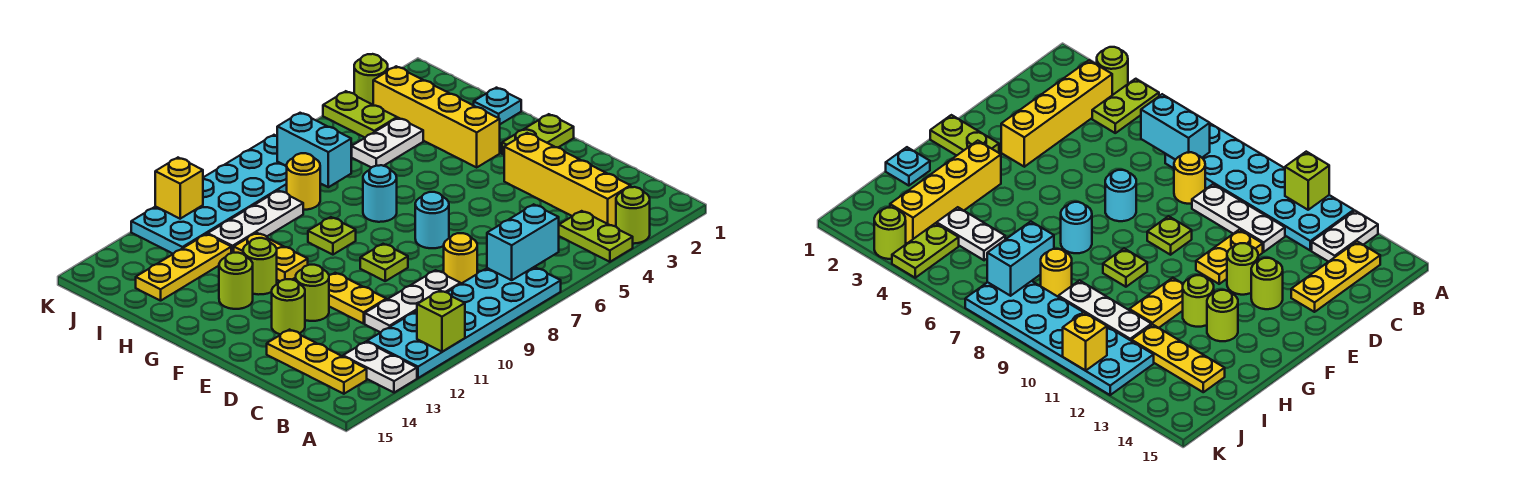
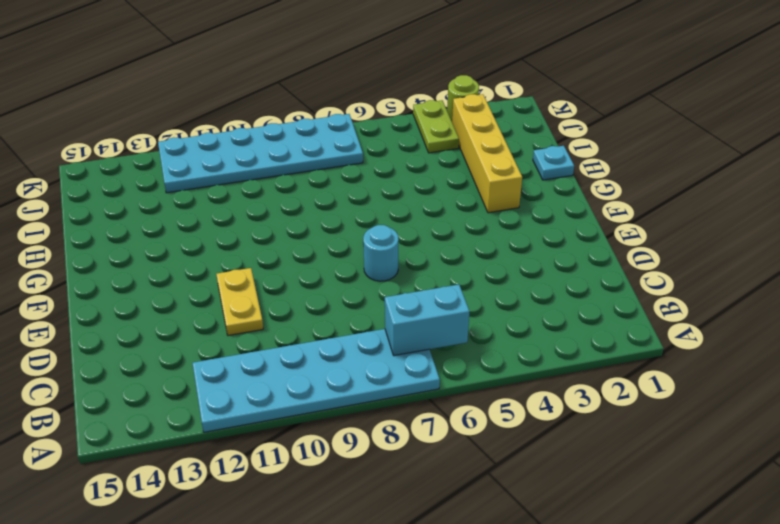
none -> lime round brick A3 level 1
none -> lime plate A4:B4 level 1
none -> white plate A13:B13 level 1
none -> yellow brick B3:E3 level 1

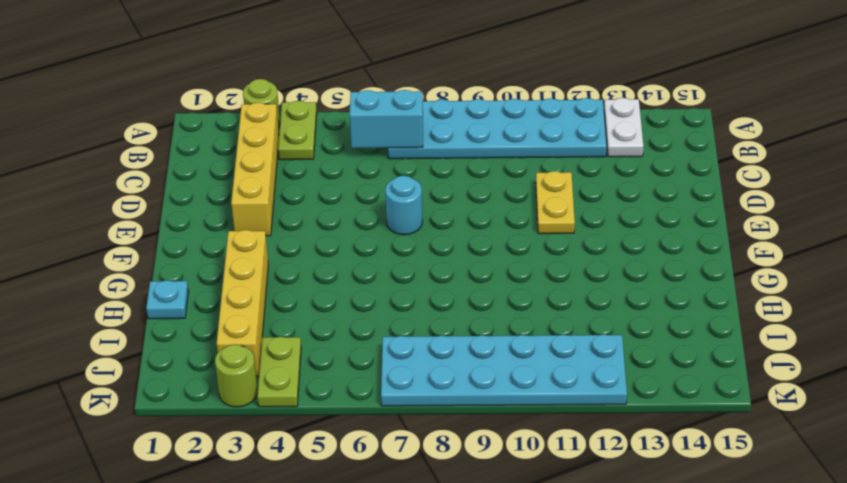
none -> yellow plate B14:D14 level 1
none -> yellow round brick C8 level 1
none -> white plate C9:C11 level 1
none -> lime plate E9 level 1

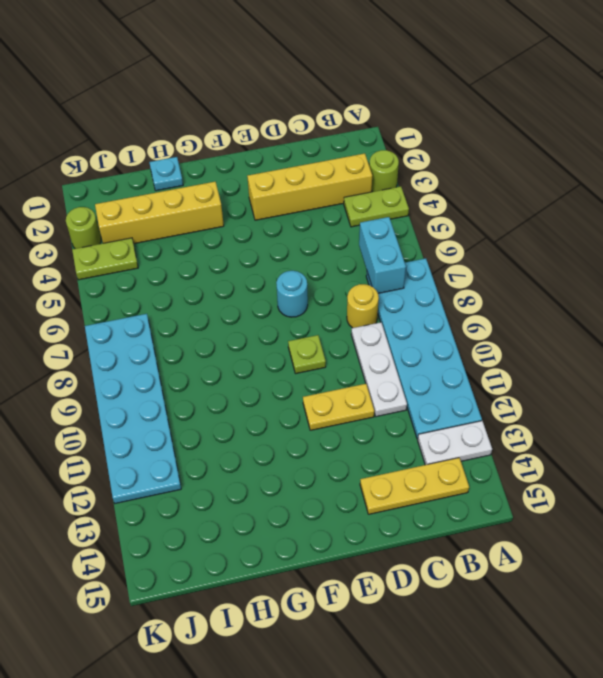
none -> lime round brick E12 level 1
none -> lime round brick E13 level 1
none -> lime plate F1:F2 level 1
none -> cyan round brick G7 level 1

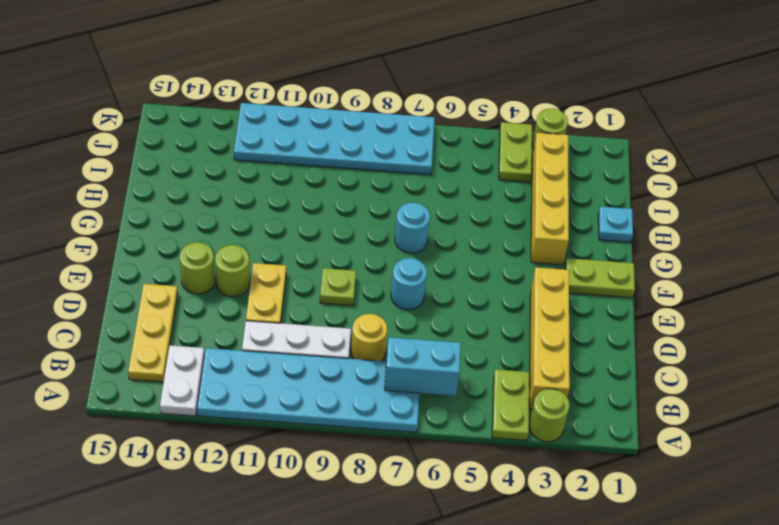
none -> lime plate G9 level 1
none -> yellow plate G11:H11 level 1
none -> lime round brick G12 level 1
none -> lime round brick G13 level 1

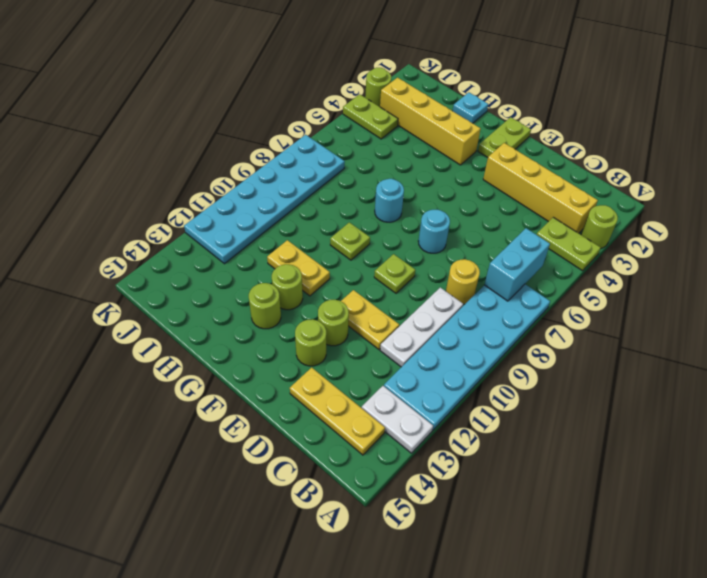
none -> white plate I4:I5 level 1
none -> yellow round brick I8 level 1
none -> white plate I9:I11 level 1
none -> yellow plate I12:I14 level 1

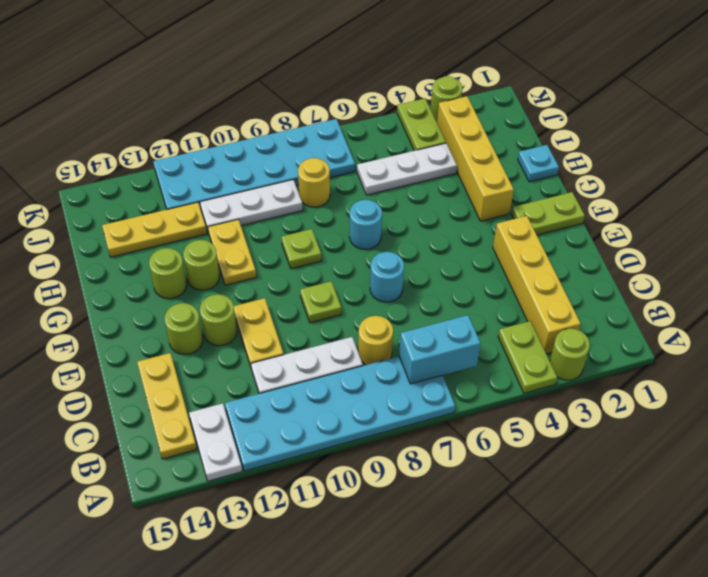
white plate I4:I6 level 1 -> white plate I4:I5 level 1
none -> lime brick A11 level 2
none -> cyan brick I7:J7 level 2
none -> yellow brick K11 level 2

